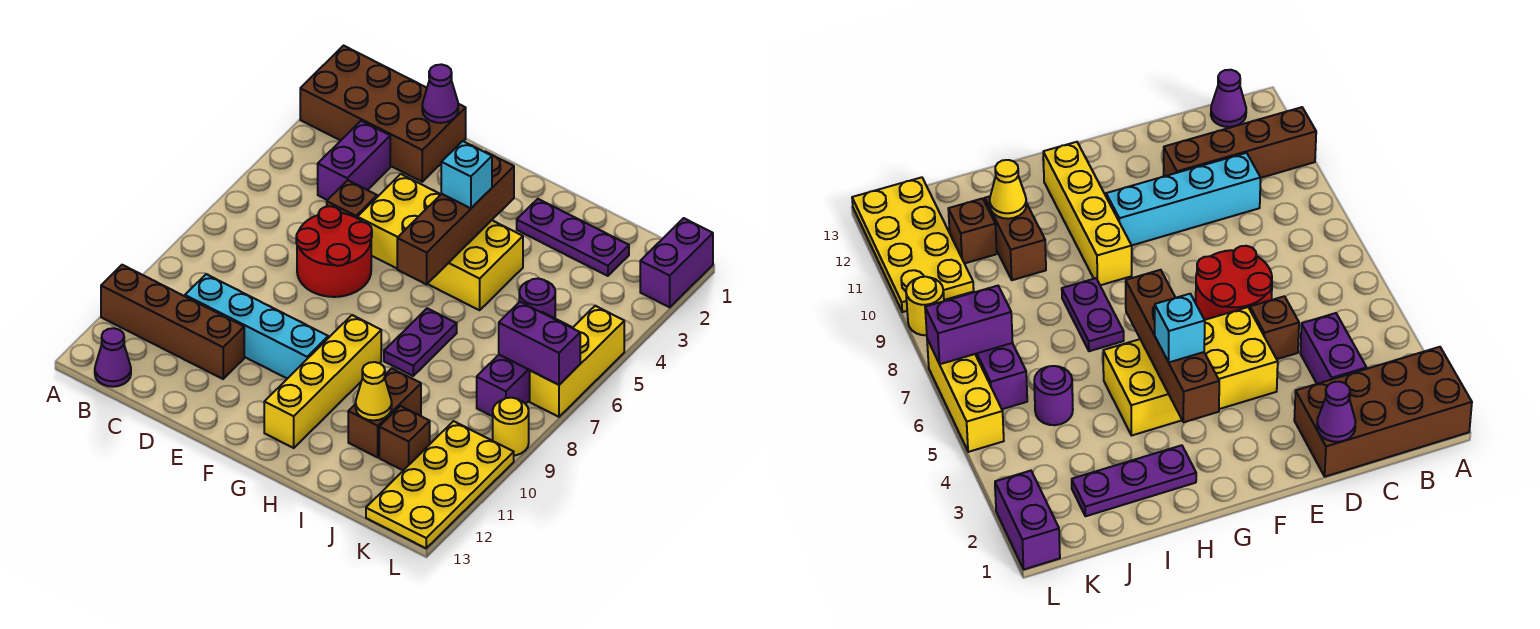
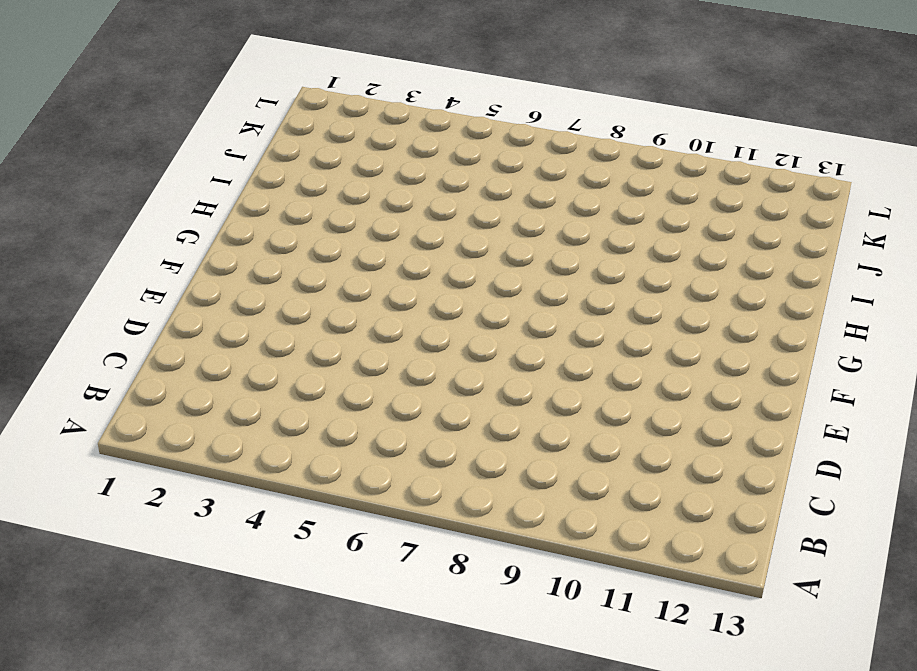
none -> brown brick A1:D2 level 1
none -> brown brick A11:D11 level 1
none -> purple cone B13 level 1

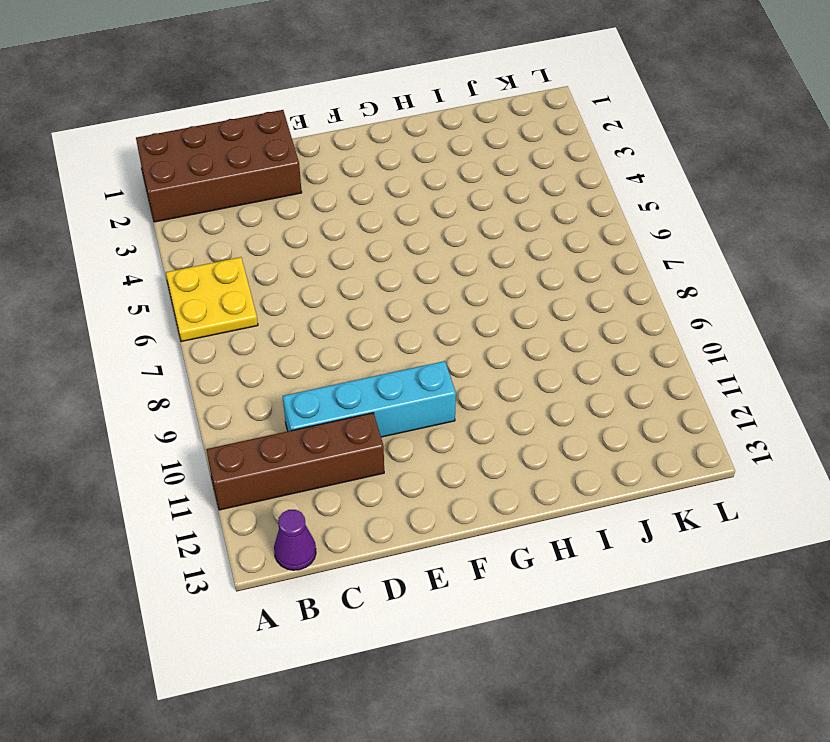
yellow plate A5:B6 level 1 -> none
none -> purple brick C3:C4 level 1
none -> brown brick D5 level 1
none -> red round brick D6:E7 level 1

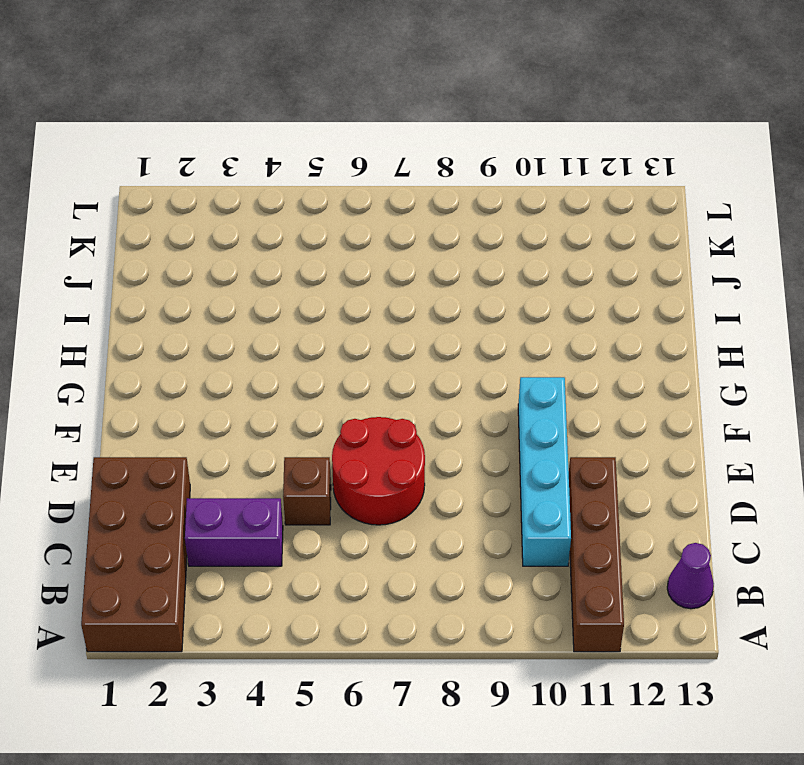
none -> yellow brick E4:H5 level 1
none -> yellow brick G9:G12 level 1
none -> purple plate H2:J2 level 1

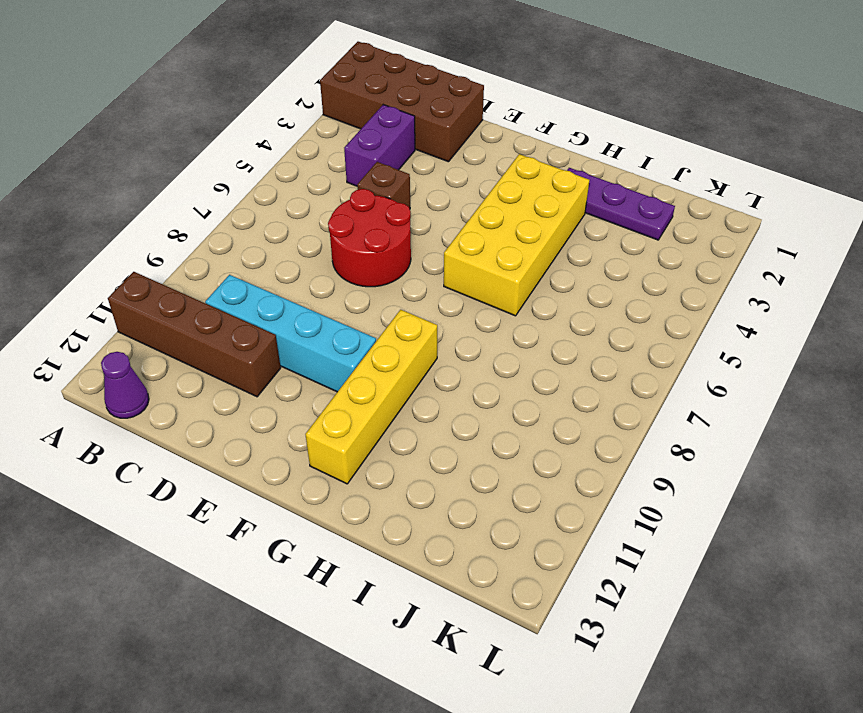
yellow brick G3:H6 level 1 -> yellow brick E4:H5 level 1
none -> purple plate H7:H8 level 1
none -> brown brick I10:I11 level 1
none -> purple round brick J5 level 1

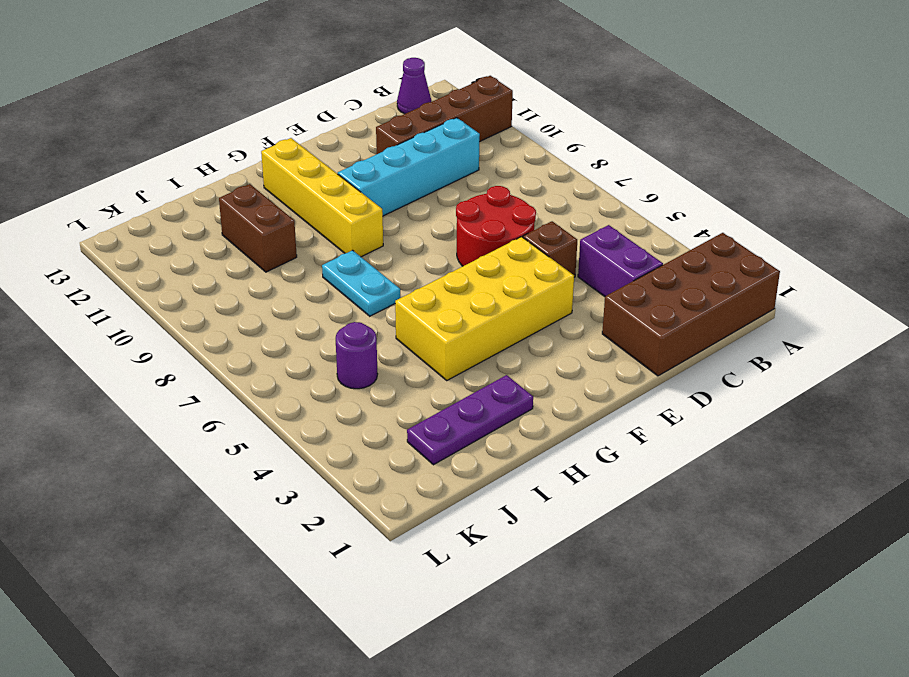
cyan plate H7:H8 level 1 -> purple plate H7:H8 level 1
none -> brown brick J11 level 1
none -> purple brick K6:K8 level 1
none -> yellow plate K10:L13 level 1

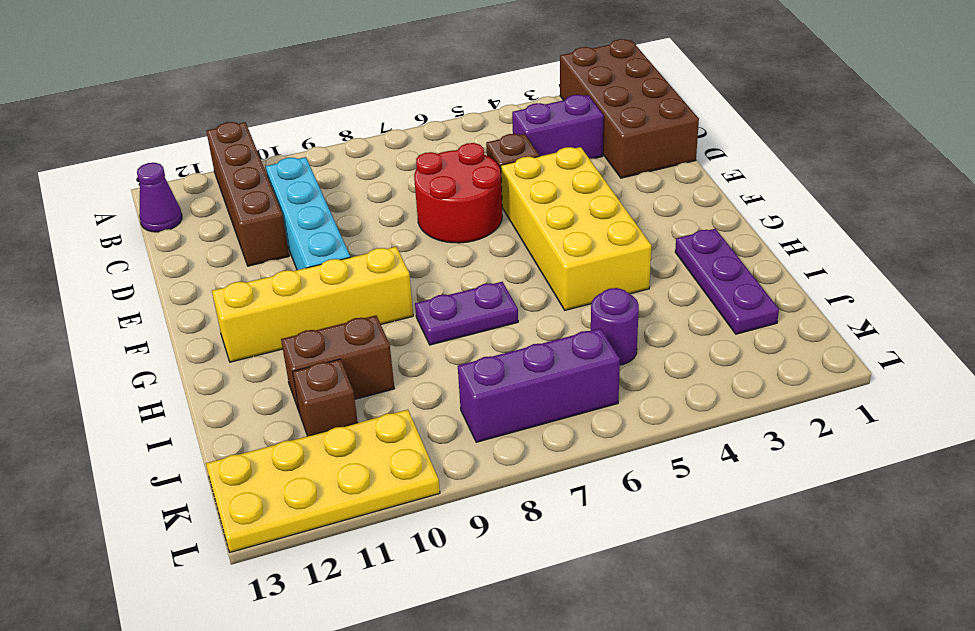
none -> purple brick L1:L2 level 1
none -> yellow brick L5:L7 level 1
none -> yellow round brick L9 level 1

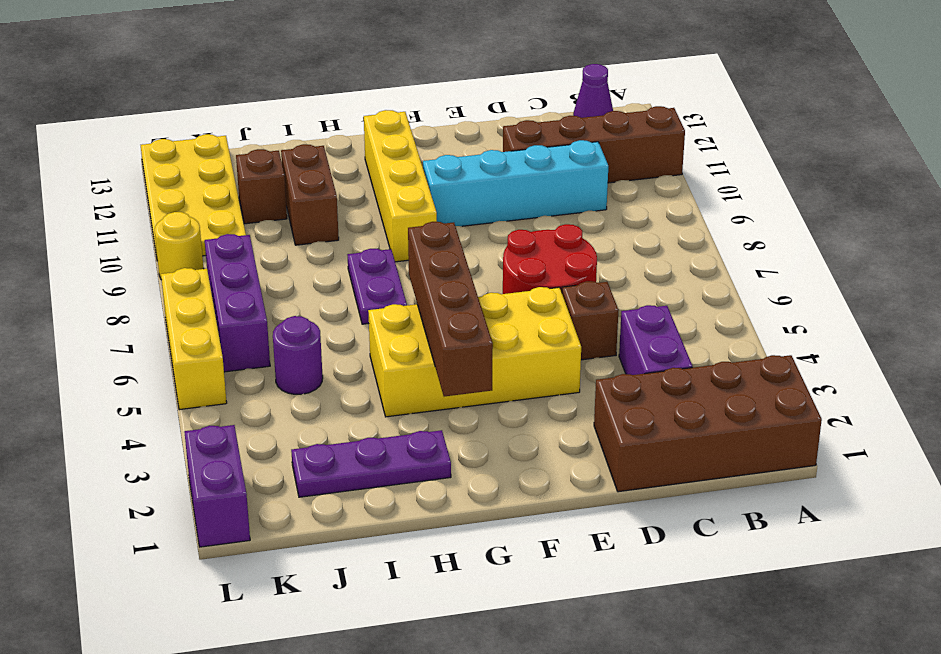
none -> purple cone D1 level 2
none -> yellow cone I11 level 2
none -> purple brick K7:L7 level 2

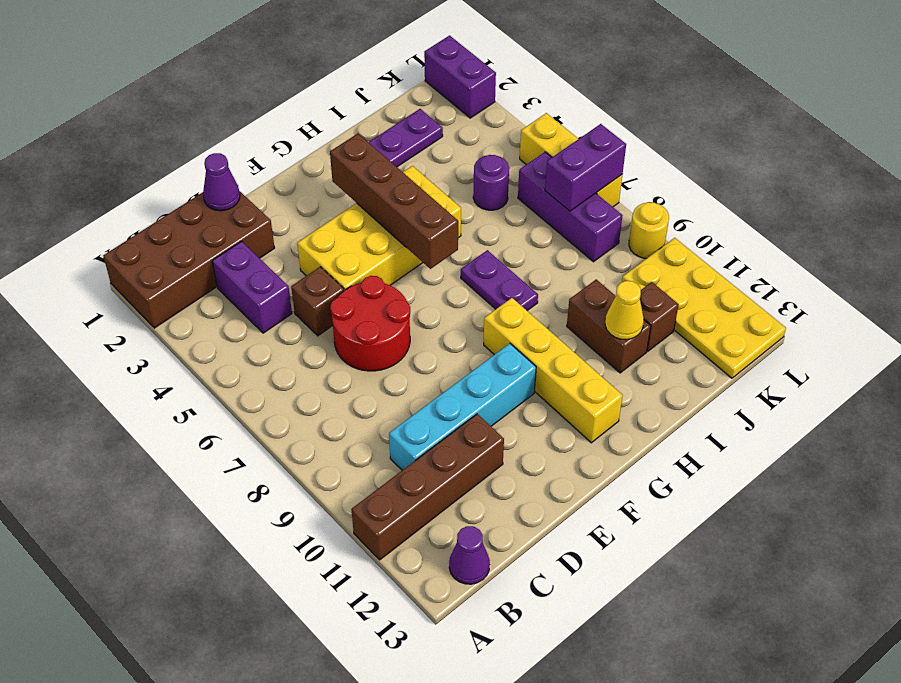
none -> cyan brick G4 level 3

